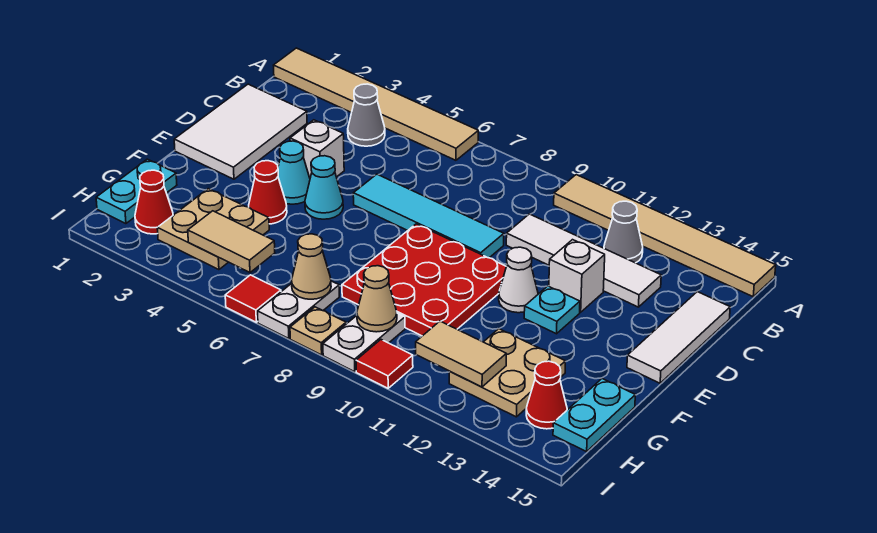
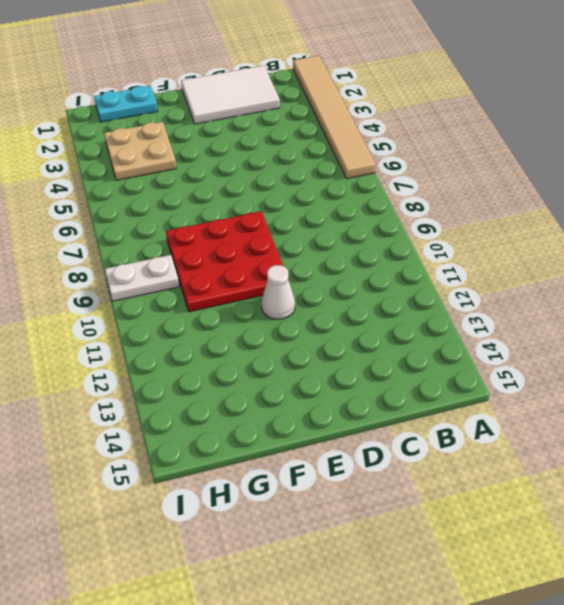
none -> tan tile A10:A15 level 1
none -> grey cone B4 level 1
none -> grey cone B12 level 1
none -> white tile C10:C13 level 1

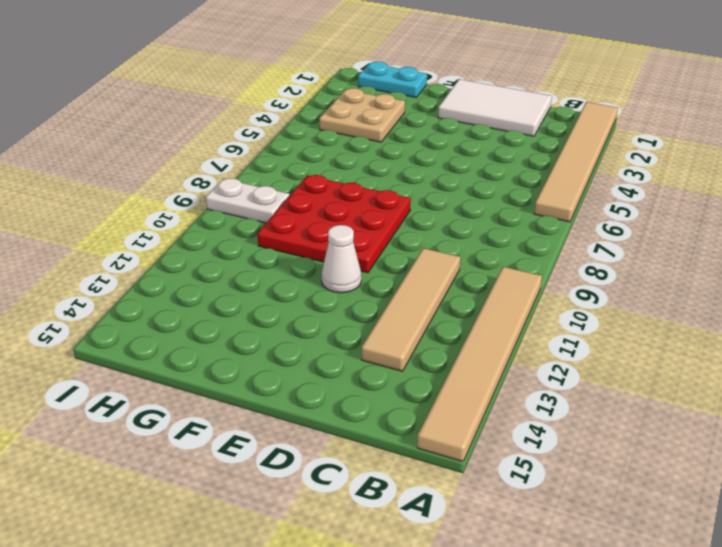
tan tile C10:C13 level 1 -> white tile C10:C13 level 1
none -> grey cone B4 level 1
none -> grey cone B12 level 1
none -> white tile C15:E15 level 1
none -> white brick D4 level 1

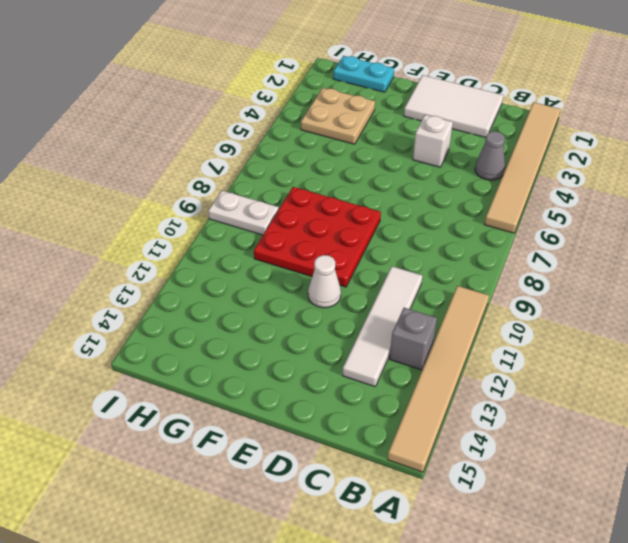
grey brick B12 level 1 -> grey cone B12 level 1
none -> white tile C15:E15 level 1
none -> cyan tile D6:D9 level 1
none -> white brick D12 level 1
none -> cyan cone E4 level 1

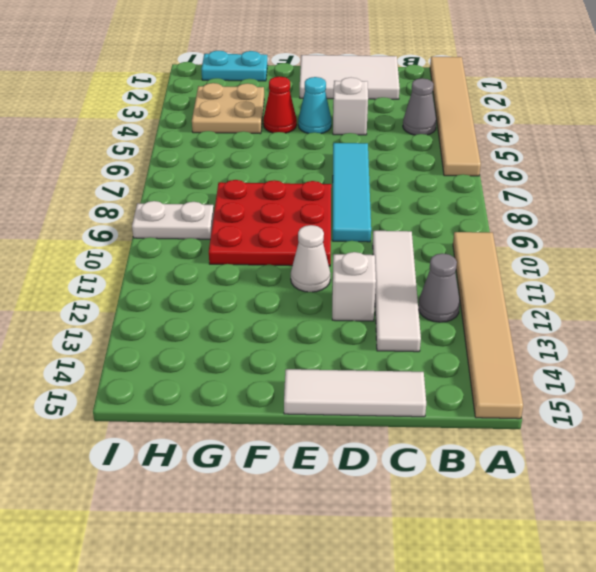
none -> cyan cone E5 level 1
none -> cyan plate E12 level 1
none -> tan plate G12:H13 level 1
none -> cyan plate G15:H15 level 1

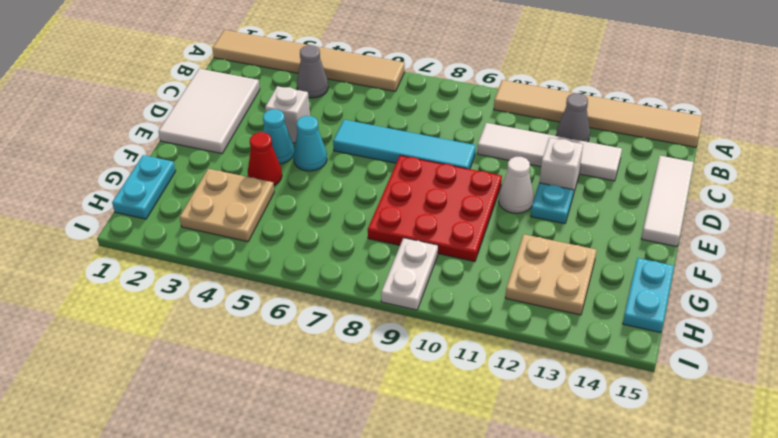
none -> red cone H2 level 1
none -> white plate H7:I7 level 1
none -> red cone H14 level 1
none -> red tile I6 level 1

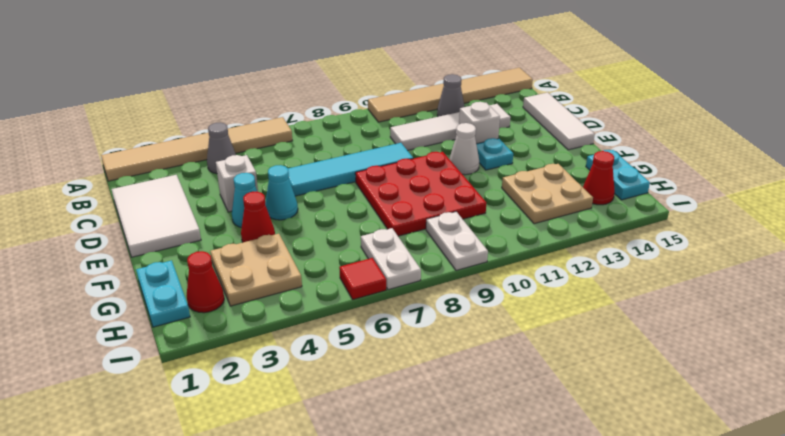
none -> tan plate I8 level 1
none -> red tile I10 level 1
none -> tan tile H4:H5 level 2
none -> tan cone H7 level 2

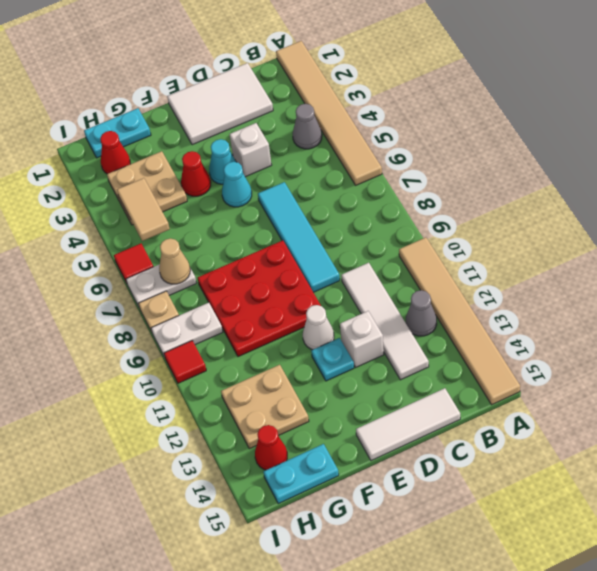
none -> tan cone H9 level 2
none -> tan tile H11:H12 level 2

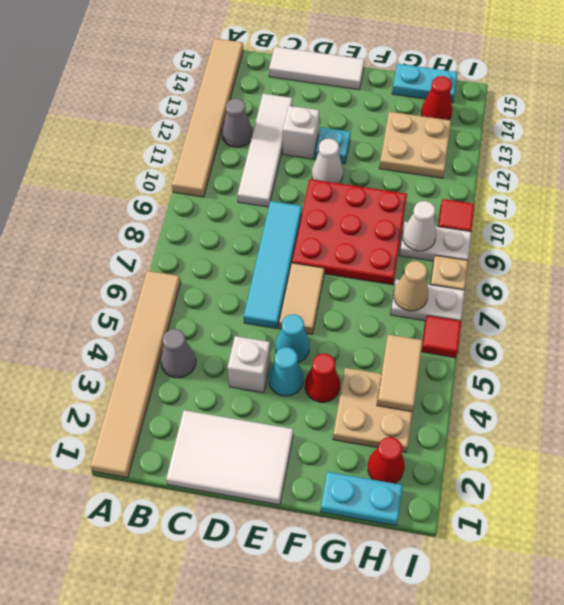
tan tile E6:E7 level 1 -> tan tile H11:H12 level 2
white cone H9 level 2 -> tan cone H9 level 2

